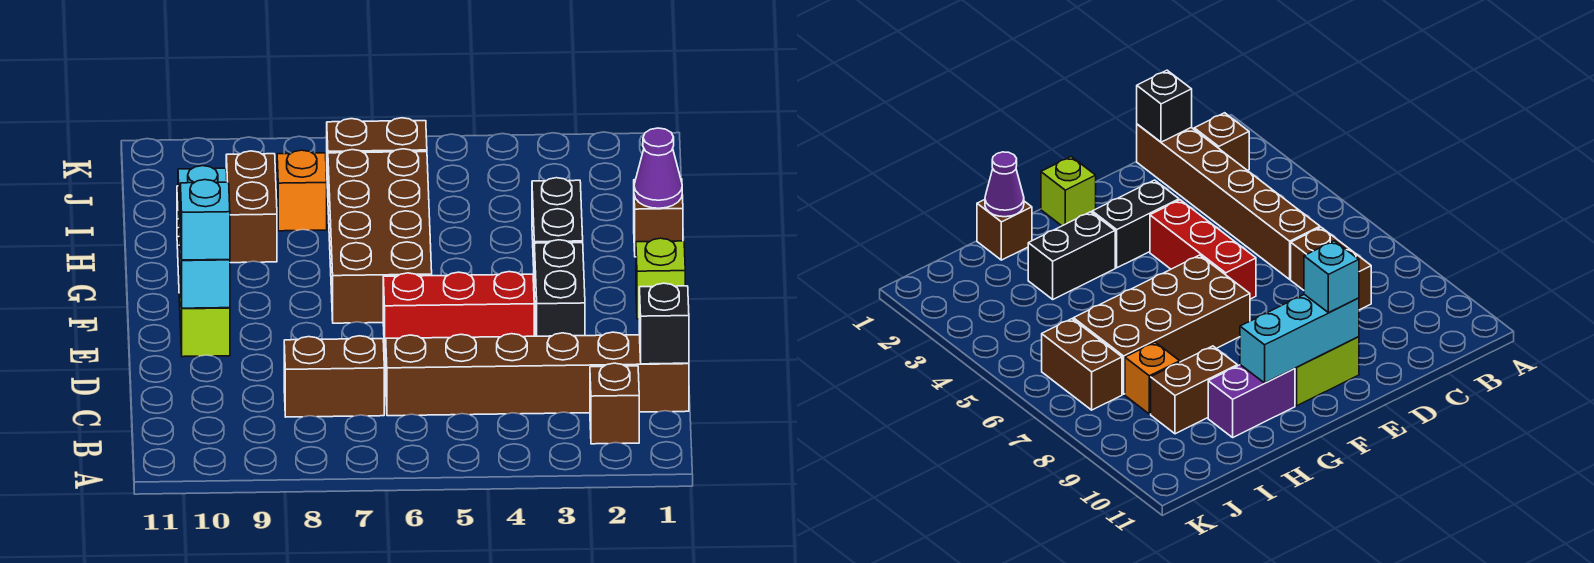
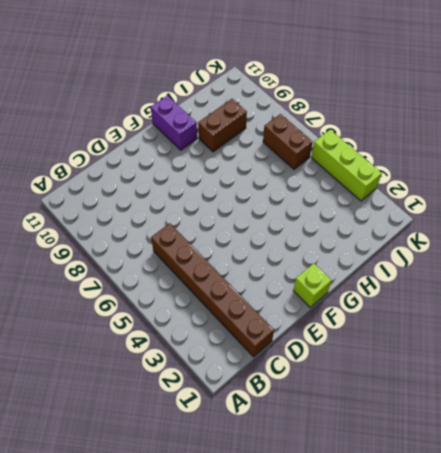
purple brick G10:G11 level 1 -> purple brick G10:H10 level 1
lime brick K3:K5 level 1 -> none
none -> brown brick B2 level 1
none -> brown brick C7:C8 level 1
none -> black brick E3:F3 level 1

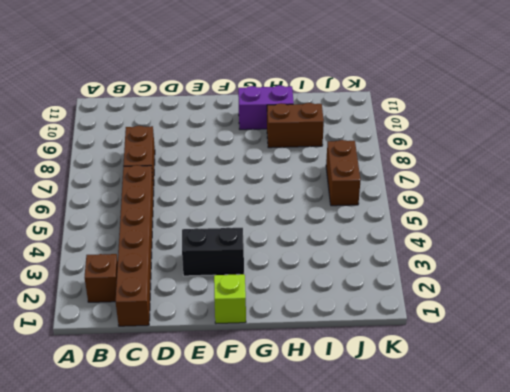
none -> red brick E4:E6 level 1
none -> lime brick E10:F10 level 1
none -> brown brick F6:I7 level 1

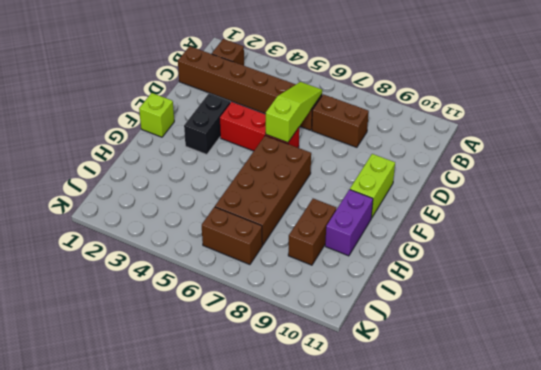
lime slope C6:E6 level 2 top E -> none
none -> black brick G3:H3 level 1
none -> brown brick H1 level 1
none -> orange brick I8 level 1

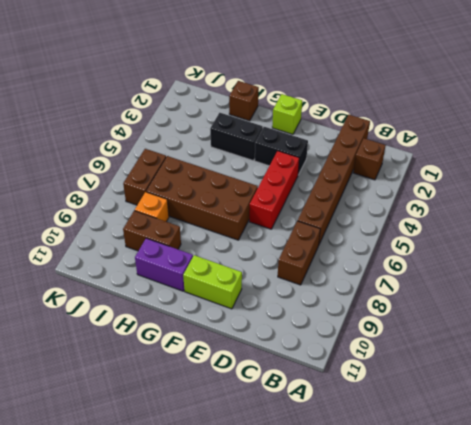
none -> black brick C1 level 2
none -> cyan brick E10:G10 level 2
none -> purple cone H1 level 2

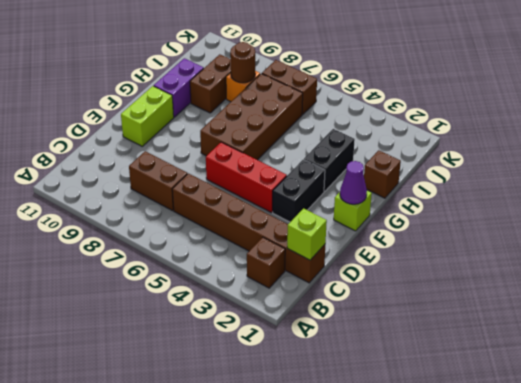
lime brick C1 level 2 -> black brick C1 level 2
purple cone F1 level 2 -> purple cone H1 level 2
brown round brick I8 level 2 -> none
none -> cyan brick E10:G10 level 2
none -> cyan brick E10 level 3

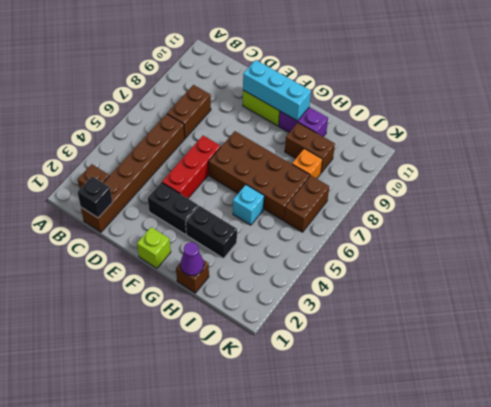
cyan brick H5 level 1 -> cyan brick E10 level 3

